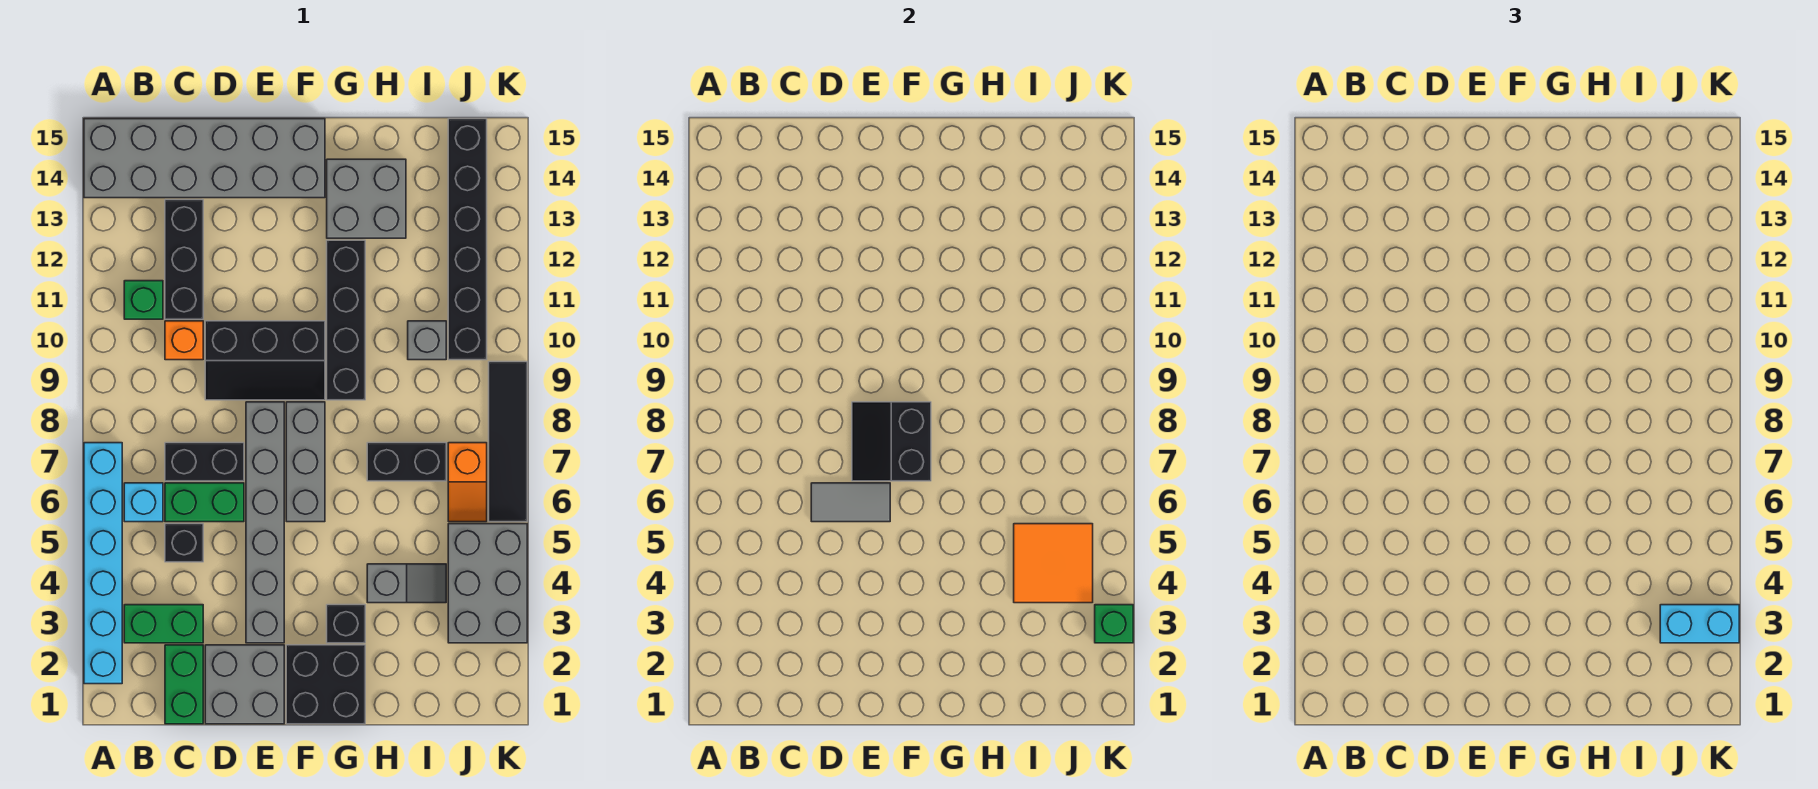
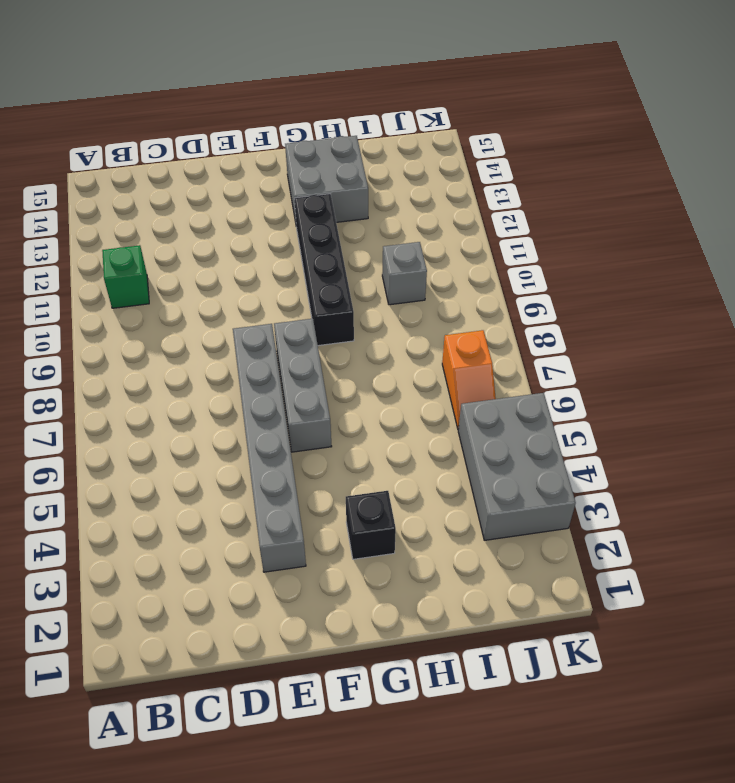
none -> cyan brick A2:A7 level 1
none -> grey brick A14:F15 level 1
none -> green brick B3:C3 level 1
none -> cyan brick B6 level 1

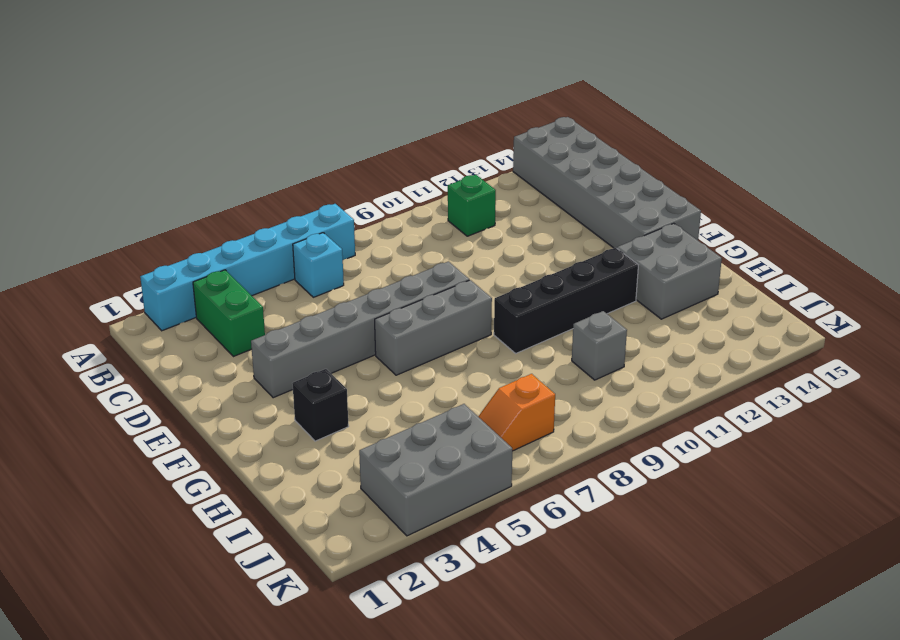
none -> green brick C1:C2 level 1
none -> black brick C5 level 1
none -> green brick C6:D6 level 1
none -> black brick C7:D7 level 1

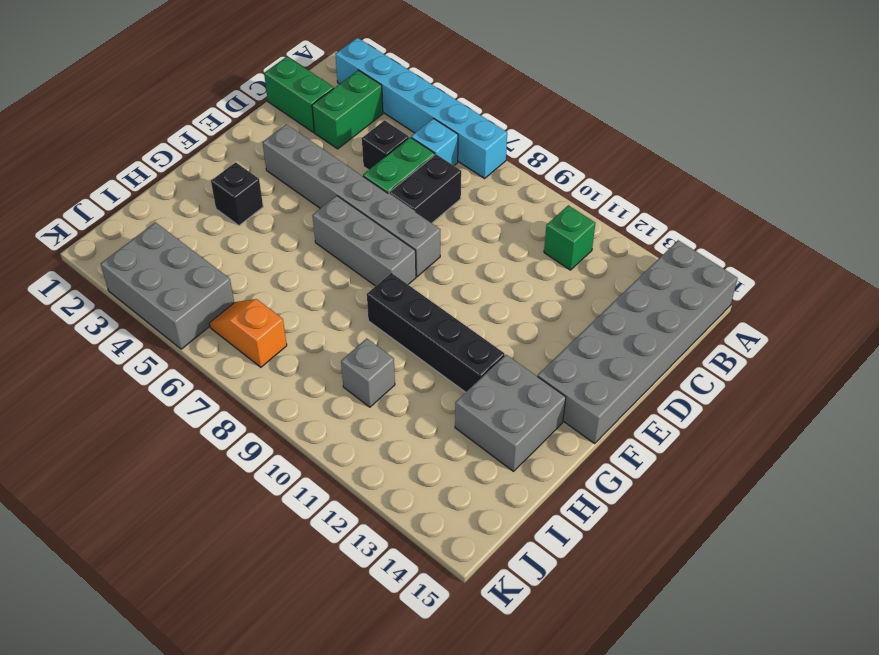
none -> orange brick C10 level 1
none -> black brick C11:C13 level 1
none -> grey brick D1:E2 level 1
none -> black slope D9:F10 level 1 top 10

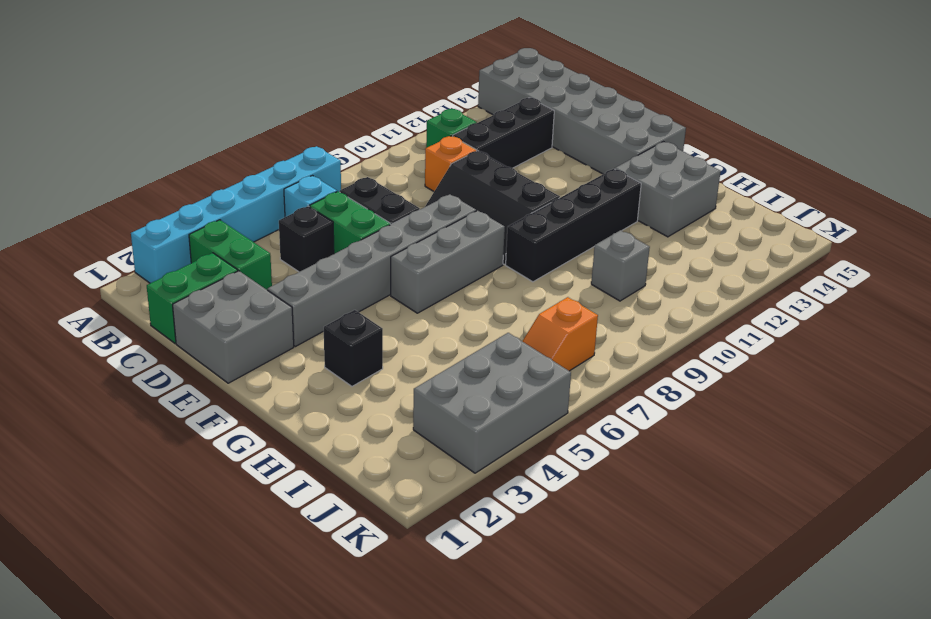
none -> black brick F1:G2 level 1
none -> grey slope H4:I4 level 1 top H
none -> black brick H7:I7 level 1
none -> black brick J10:J15 level 1

